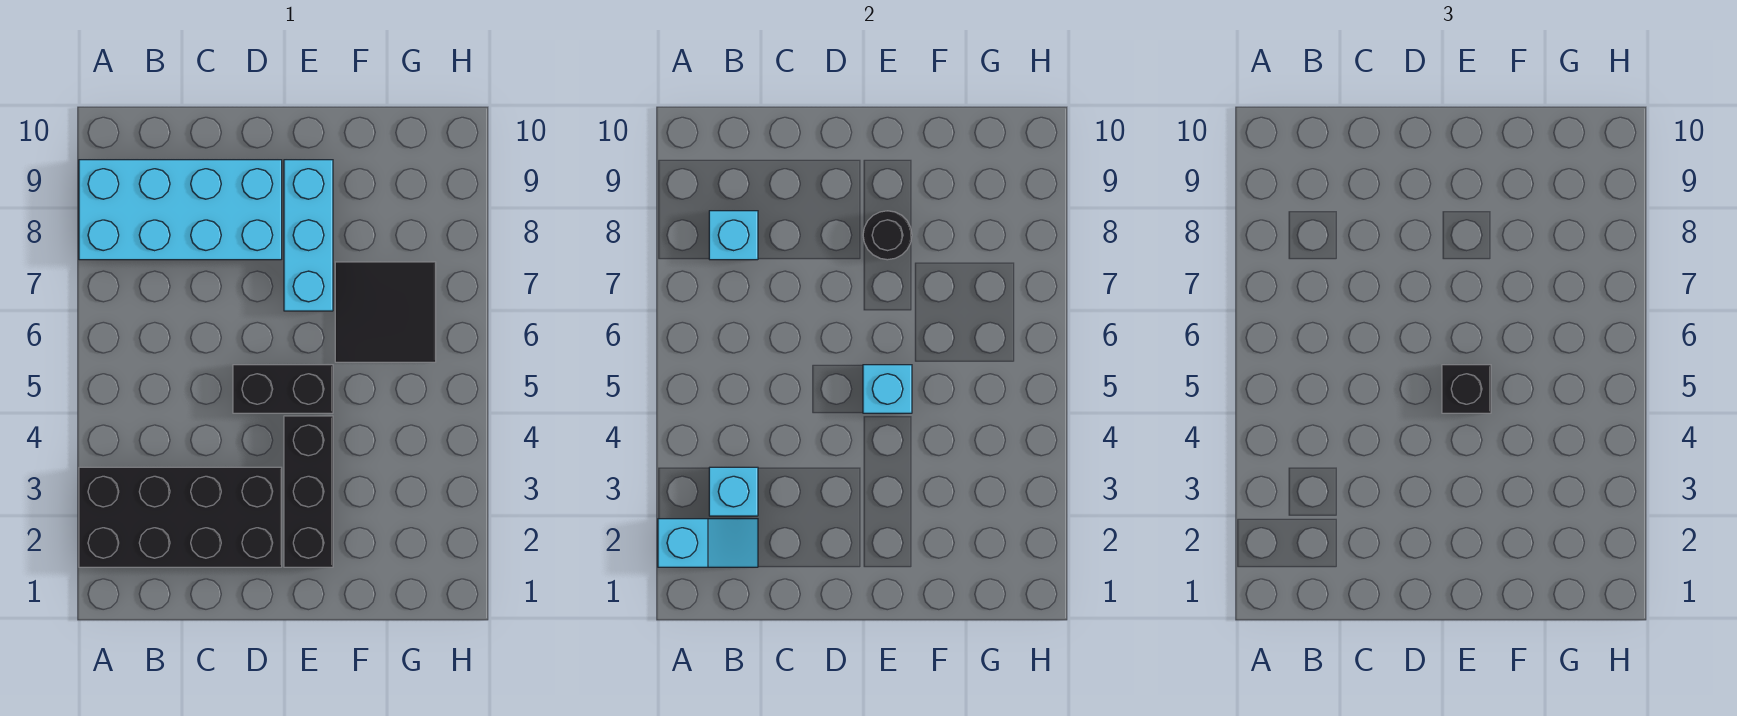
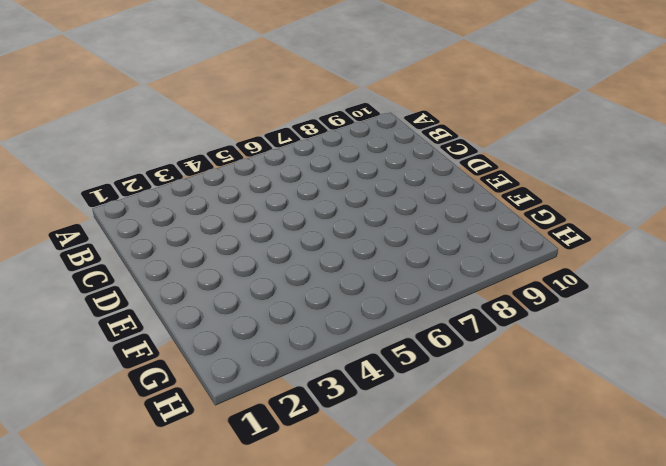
none -> black brick A2:D3 level 1
none -> cyan brick A8:D9 level 1
none -> black brick D5:E5 level 1

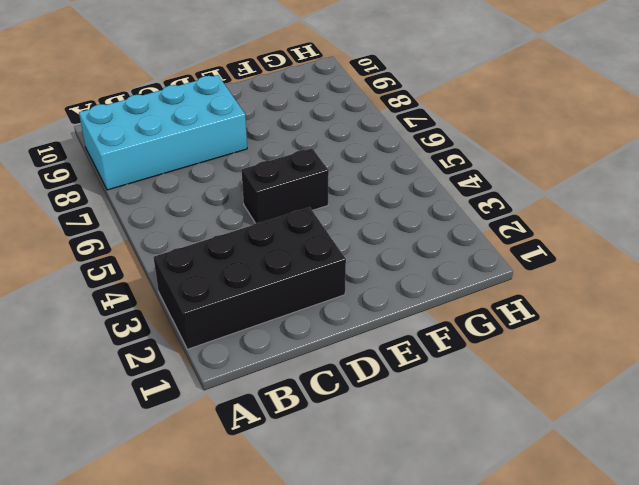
none -> black brick E2:E4 level 1
none -> cyan brick E7:E9 level 1
none -> black tile F6:G7 level 1

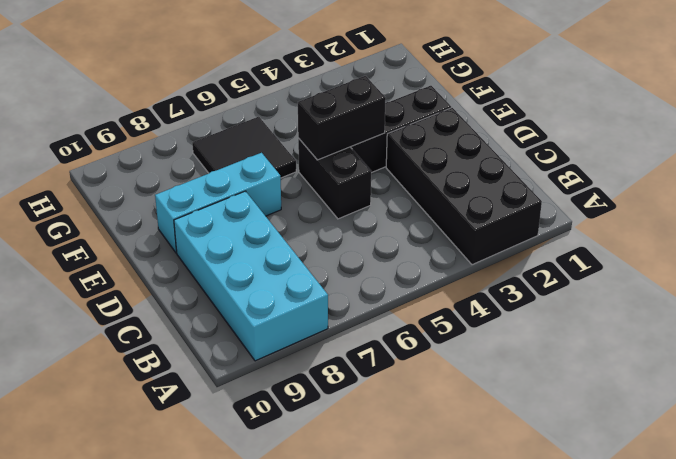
black brick E4:E5 level 2 -> cyan brick E5 level 2
none -> cyan slope A2:B2 level 2 top A
none -> cyan brick B3 level 2
none -> cyan brick B8 level 2

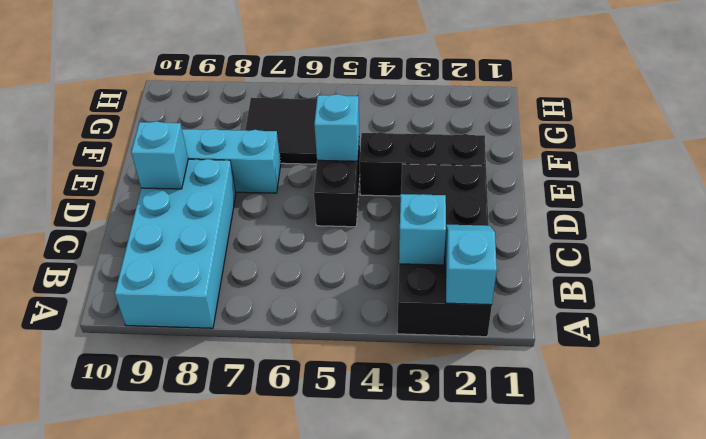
cyan brick D9 level 2 -> cyan brick B8 level 2
none -> black round brick E8 level 2
none -> black brick E5 level 3

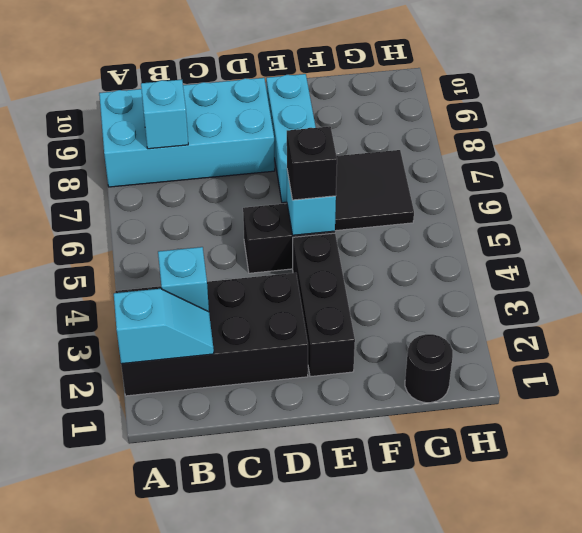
black round brick G1 level 1 -> black round brick E8 level 2

